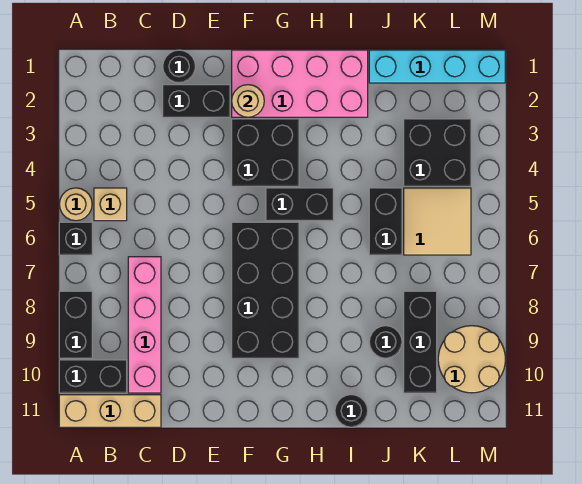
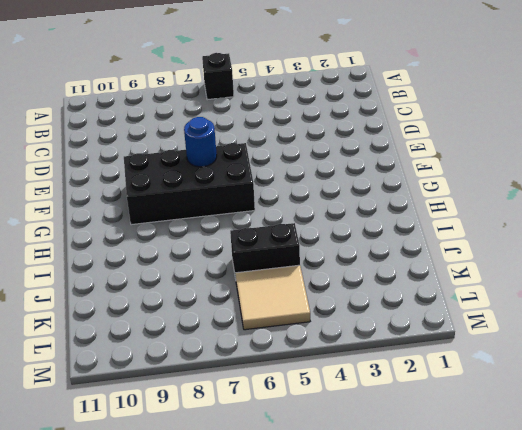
blue round brick F7 level 2 -> none
none -> tan round brick A5 level 1
none -> black brick A8:A9 level 1
none -> black brick A10:B10 level 1

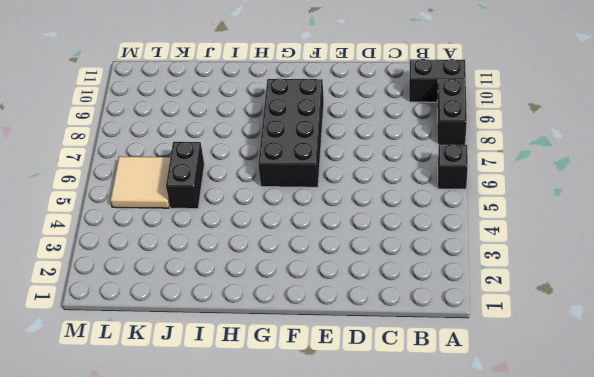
none -> tan round brick A5 level 1
none -> tan brick A11:C11 level 1
none -> tan brick B5 level 1

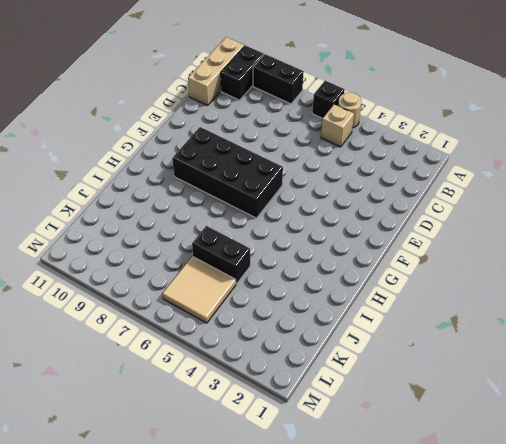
none -> pink brick C7:C10 level 1
none -> black round brick D1 level 1
none -> black brick D2:E2 level 1

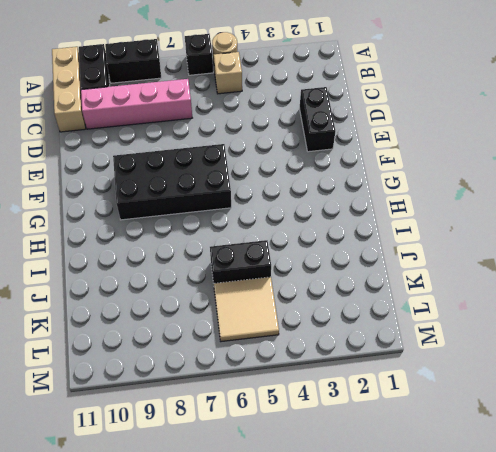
none -> black round brick D1 level 1
none -> pink brick F1:I2 level 1
none -> black brick F3:G4 level 1

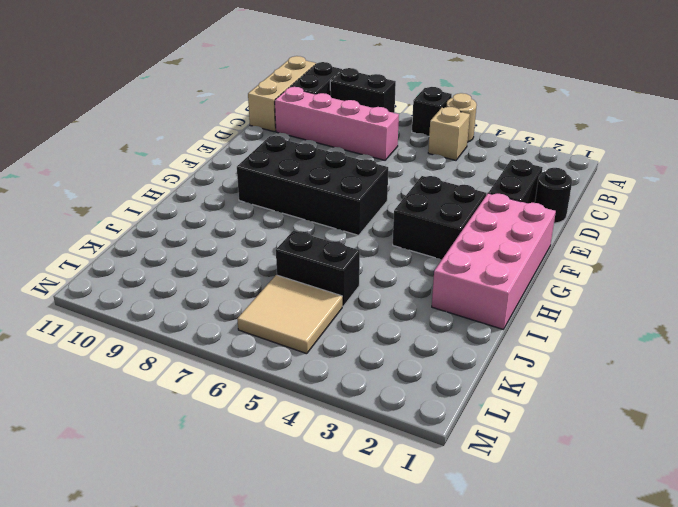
none -> black brick G5:H5 level 1
none -> black round brick I11 level 1
none -> cyan brick J1:M1 level 1

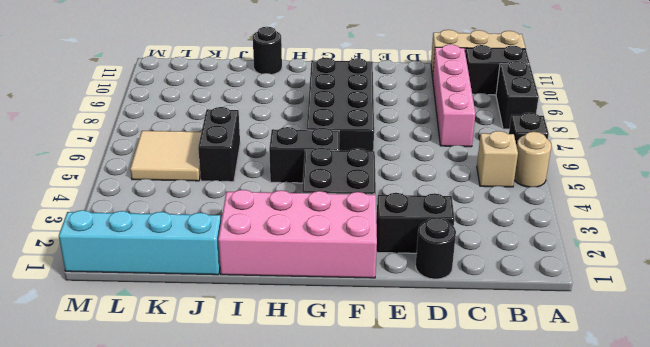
none -> black round brick J9 level 1
none -> black brick K3:L4 level 1
none -> black brick K8:K10 level 1

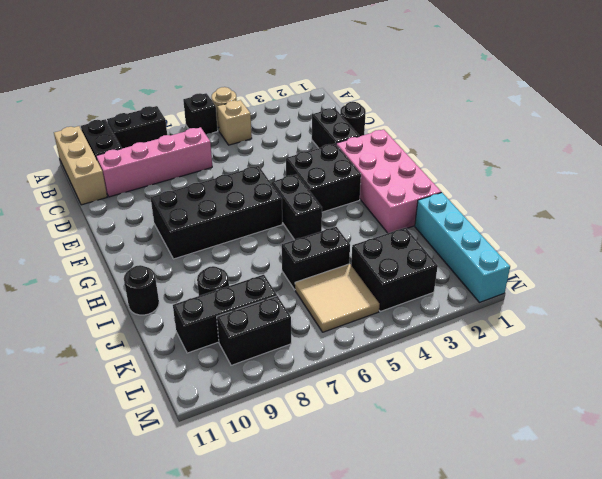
black brick L8:L9 level 1 -> tan round brick L9:M10 level 1
none -> tan round brick F2 level 2

